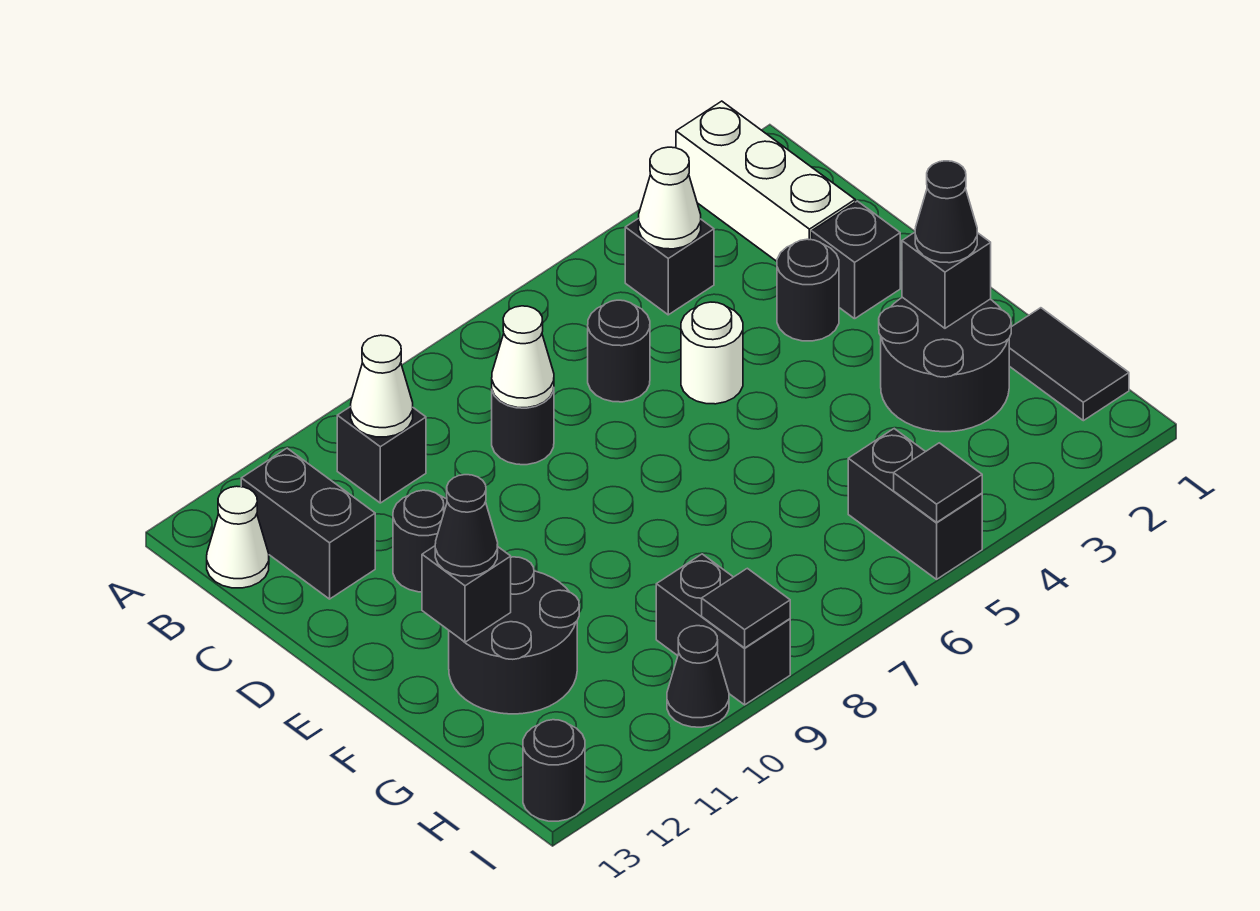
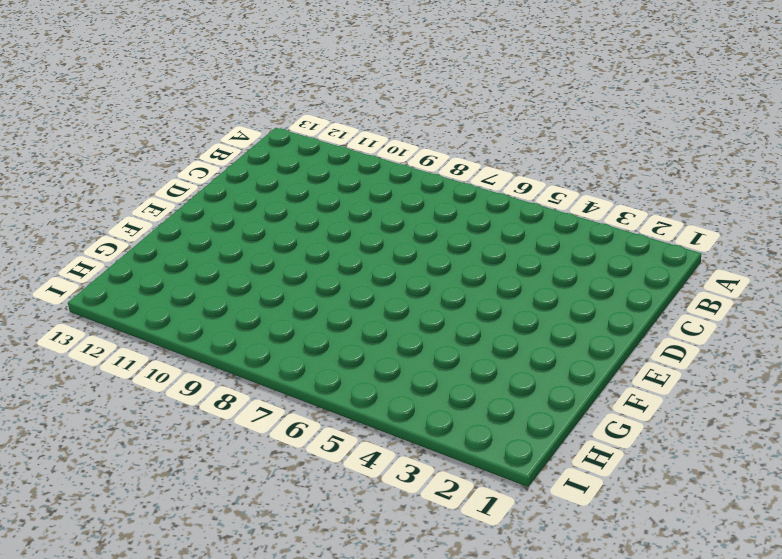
none -> white brick A2:C2 level 1
none -> black brick B4 level 1
none -> black brick B10 level 1

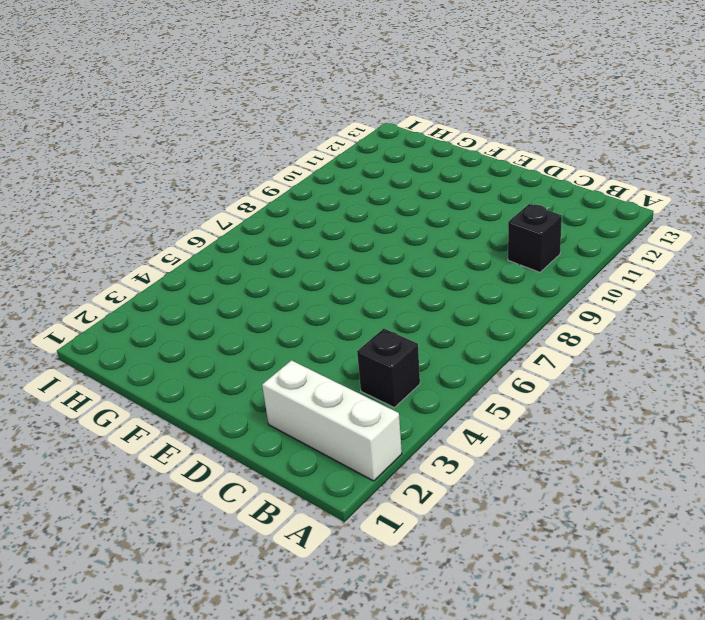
none -> black brick B12:C12 level 1
none -> white cone B13 level 1
none -> black round brick C6 level 1

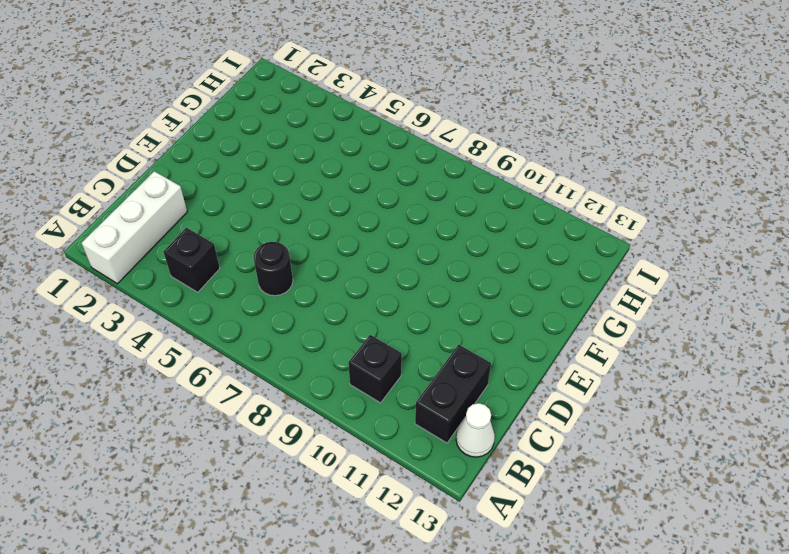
none -> black round brick C8 level 1
none -> black brick D2 level 1
none -> black round brick D3 level 1

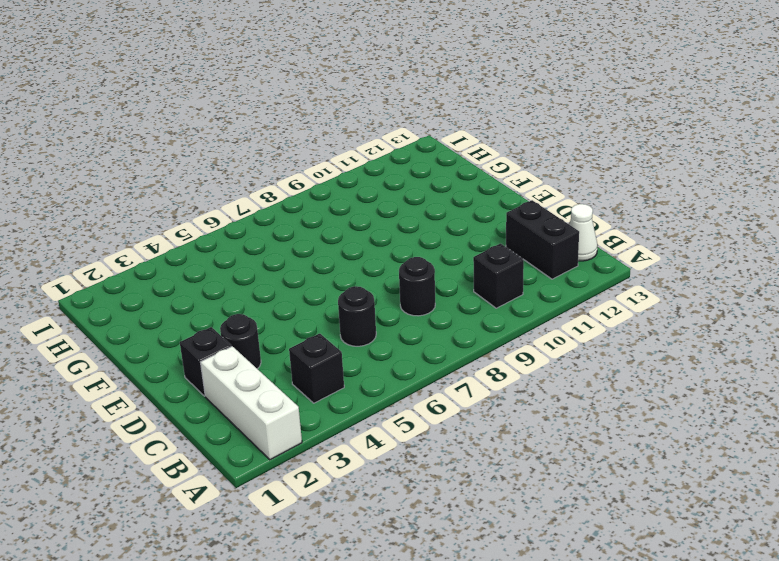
none -> white round brick D5 level 1
none -> black round brick D11 level 1
none -> black round brick F2:G3 level 1

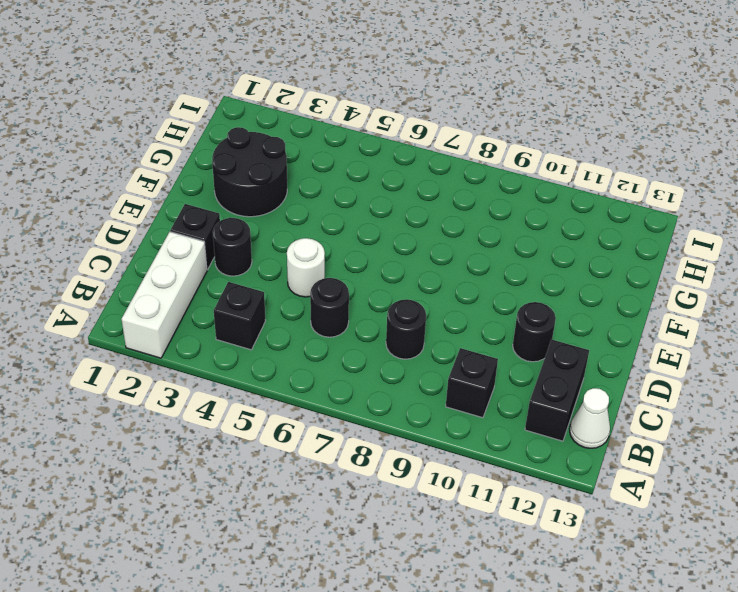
none -> black round brick F11:G12 level 1
none -> black tile G1:H1 level 1
none -> black brick H5:I5 level 1

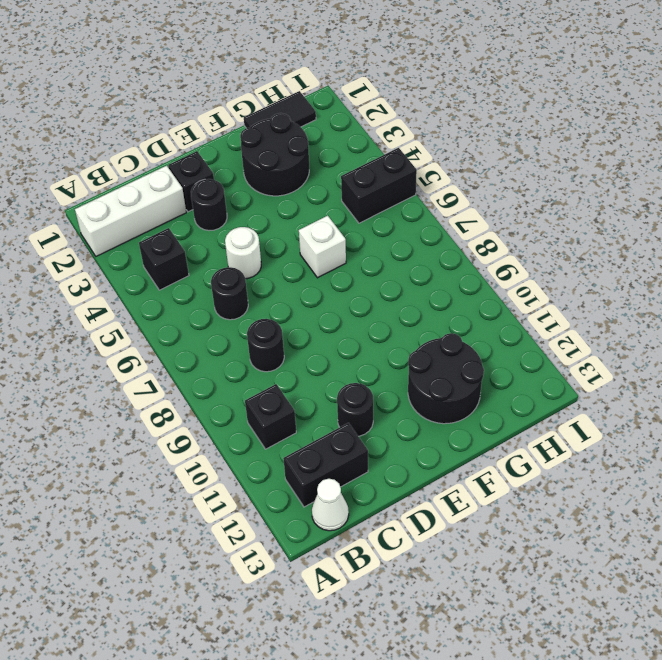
white brick F6 level 1 -> none
none -> black brick H9:I9 level 1
none -> black cone I10 level 1
none -> black round brick I13 level 1

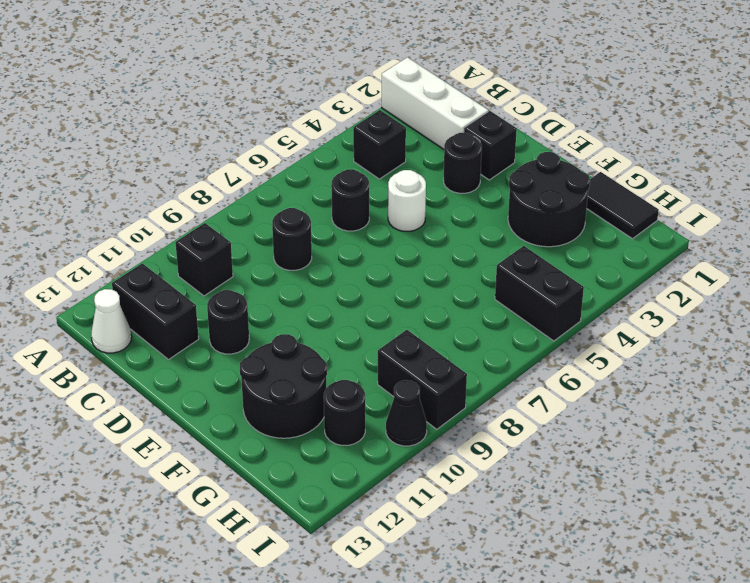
black round brick H11 level 1 -> black round brick I13 level 1
none -> white cone B4 level 2
none -> white cone B10 level 2
none -> white cone C8 level 2

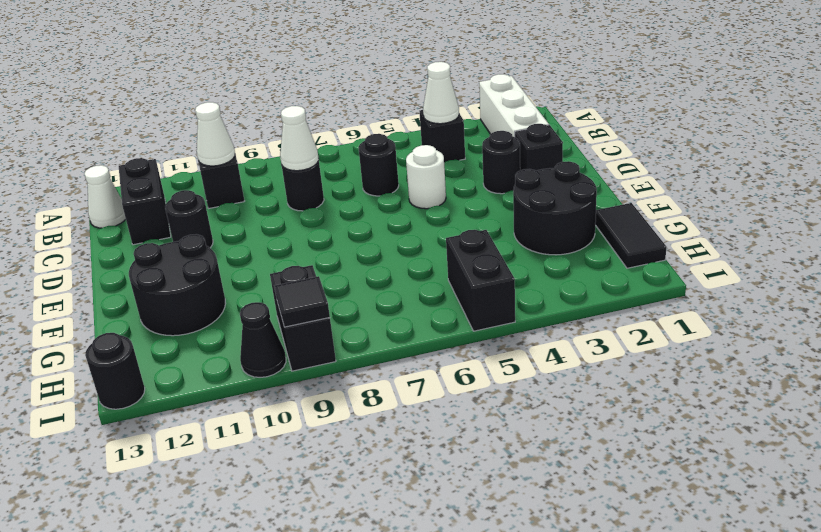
none -> black brick F2 level 2
none -> black brick F12 level 2
none -> black tile I5 level 2

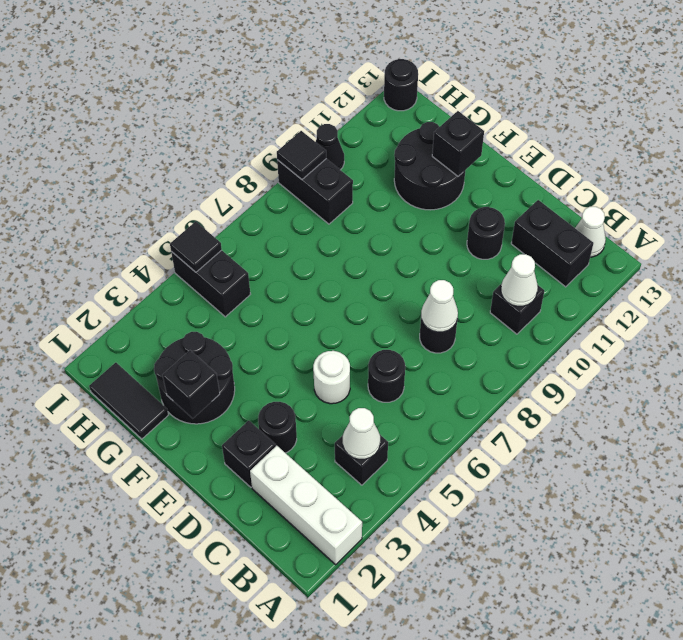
none -> black cone F2 level 3
none -> black cone F12 level 3

